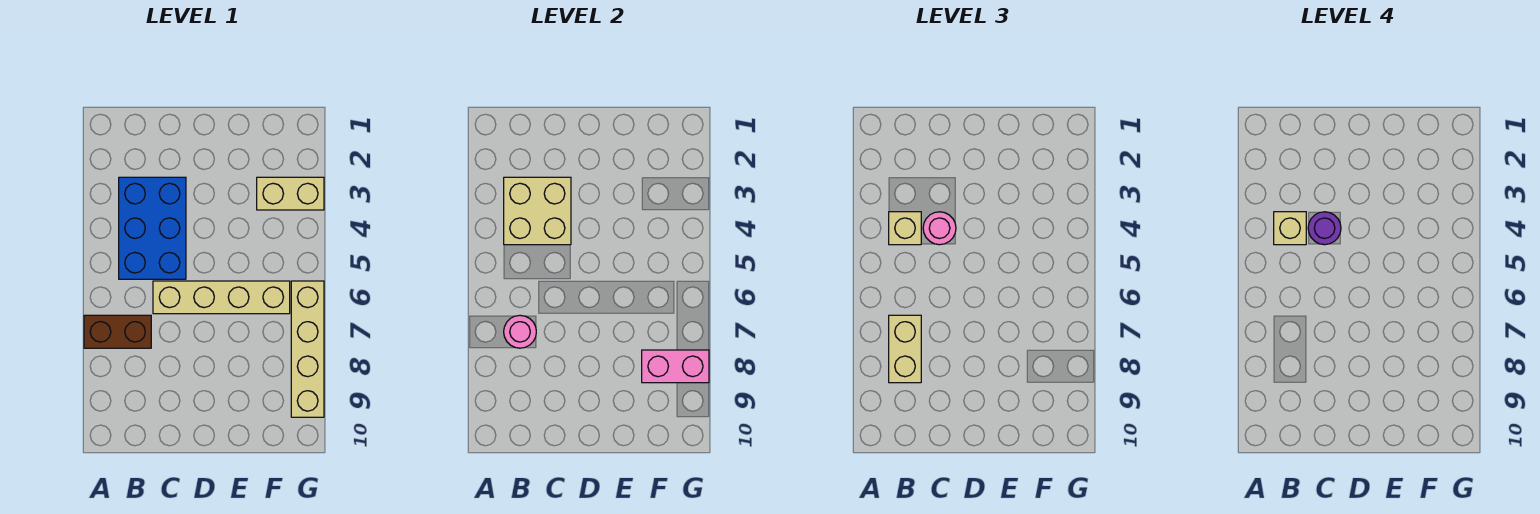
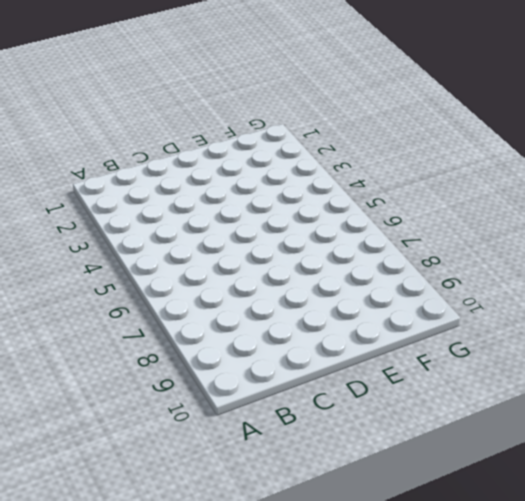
none -> brown brick A7:B7 level 1
none -> blue brick B3:C5 level 1
none -> tan brick C6:F6 level 1

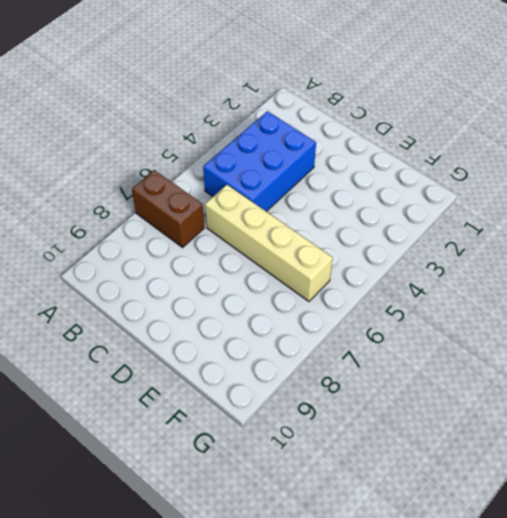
none -> tan brick F3:G3 level 1
none -> tan brick G6:G9 level 1
none -> tan brick B3:C4 level 2

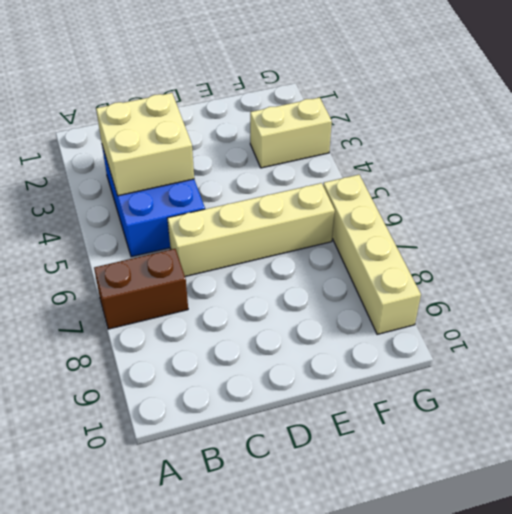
none -> pink round brick B7 level 2
none -> pink brick F8:G8 level 2
none -> tan brick B4 level 3

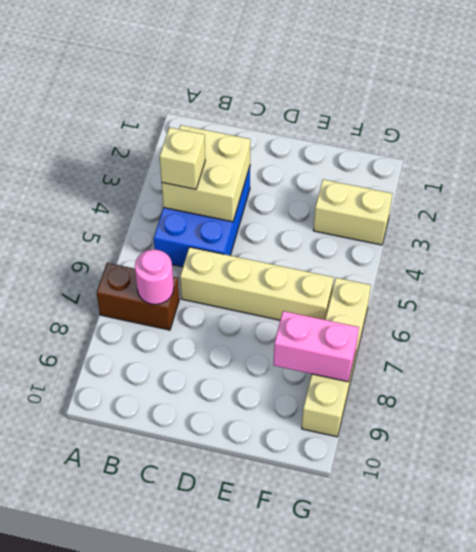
none -> tan brick B7:B8 level 3
none -> pink round brick C4 level 3
none -> tan brick B4 level 4

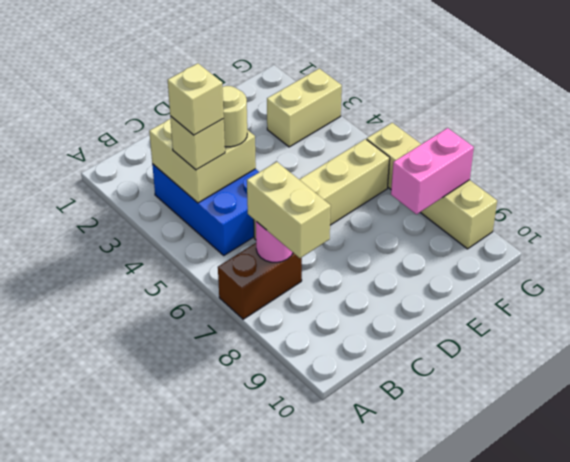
tan round brick C4 level 3 -> pink round brick C4 level 3
none -> purple round brick C4 level 4

